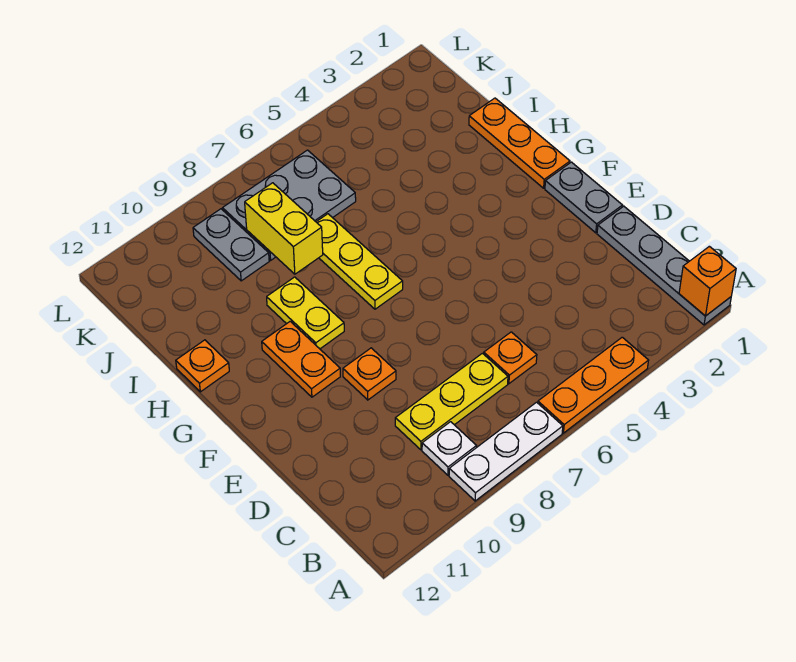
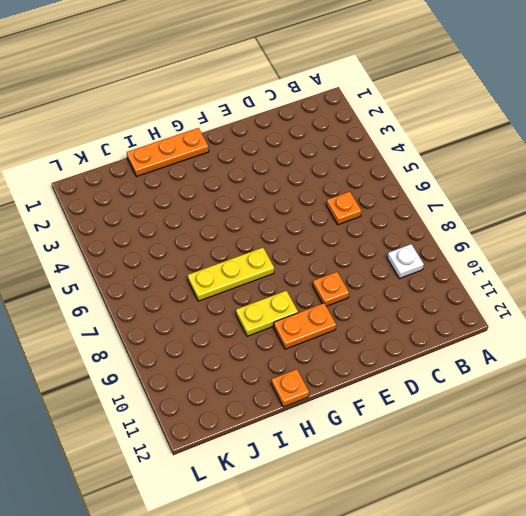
none -> grey plate A1:D1 level 1
none -> orange plate A4:A6 level 1
none -> white plate A7:A9 level 1

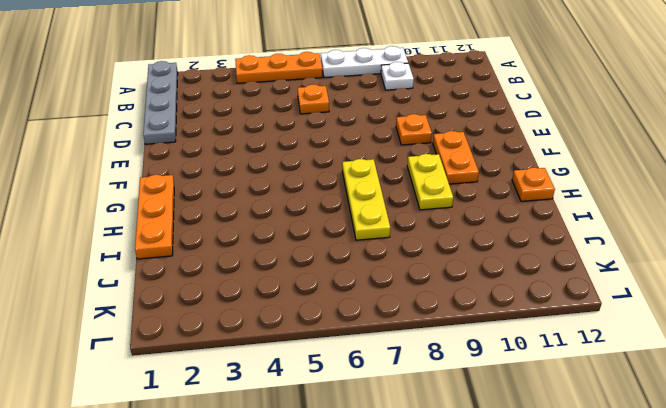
none -> yellow plate C7:C9 level 1
none -> grey plate E1:F1 level 1
none -> grey plate J6:K8 level 1

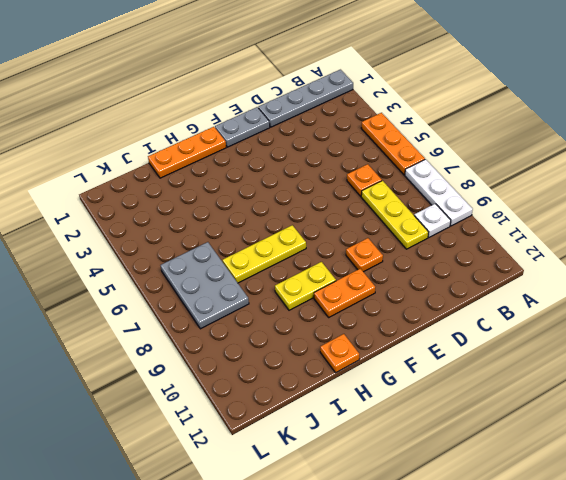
none -> grey plate J9:K9 level 1
none -> orange brick A1 level 2
none -> yellow brick I8:J8 level 2

